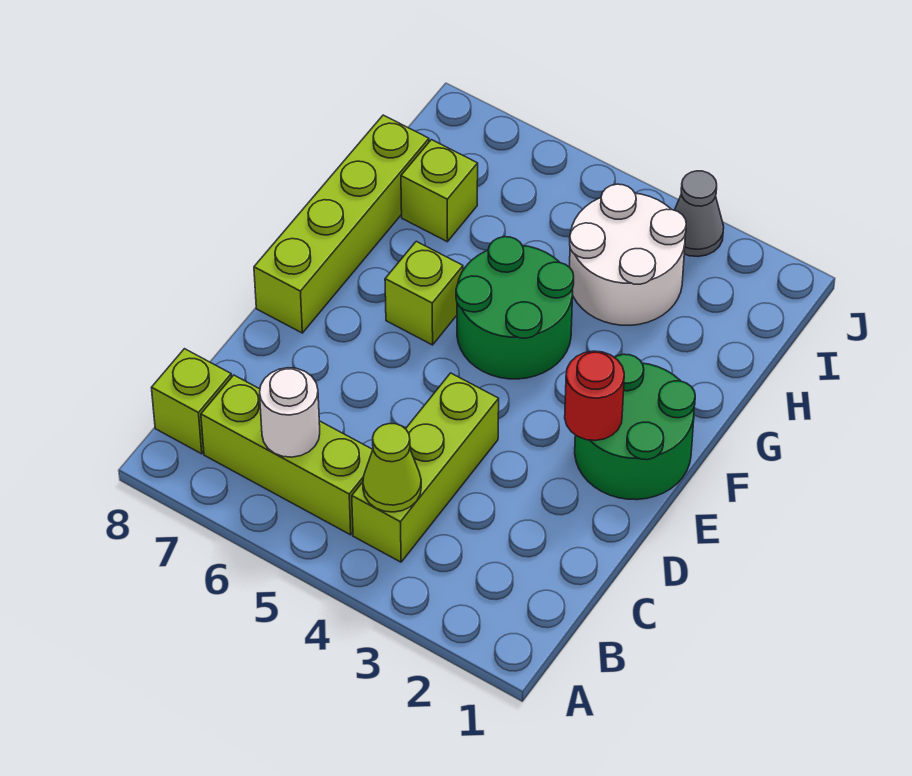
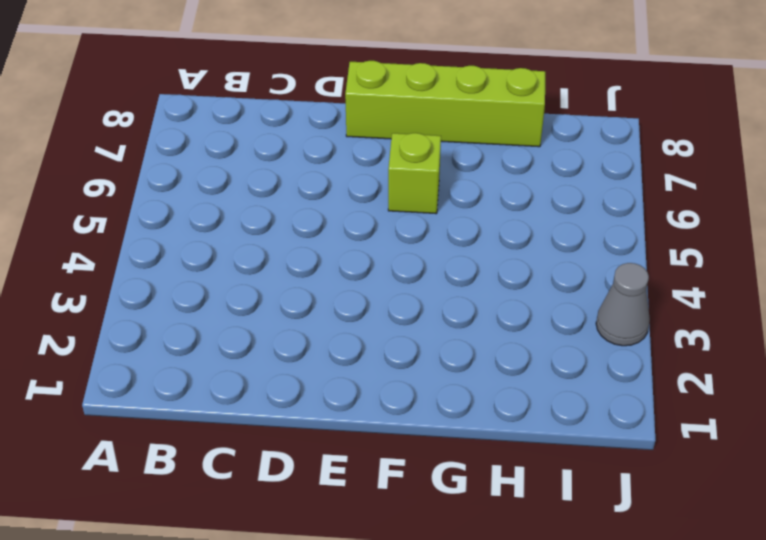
none -> lime brick B4:D4 level 1
none -> lime brick B5:B7 level 1
none -> lime brick B8 level 1

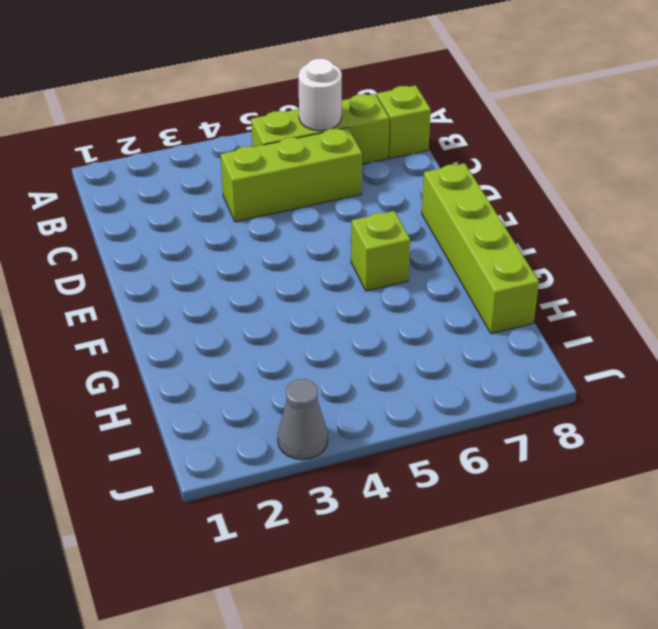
lime brick C4:C6 level 1 -> lime brick B4:D4 level 1
none -> green round brick E1:F2 level 1
none -> green round brick F4:G5 level 1
none -> white round brick H3:I4 level 1

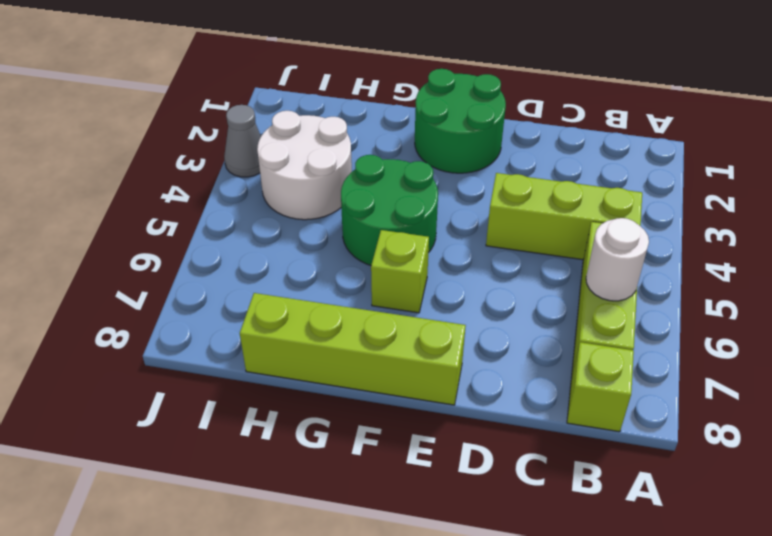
none -> lime brick H7 level 1
none -> lime cone B4 level 2
none -> red round brick E2 level 2

